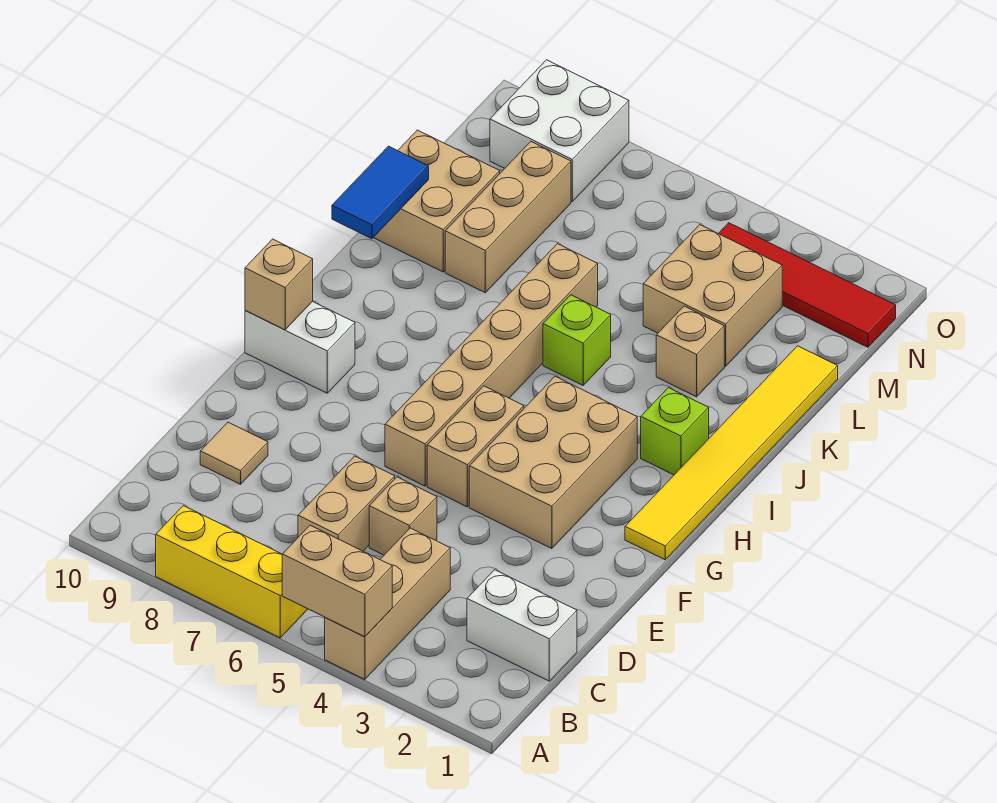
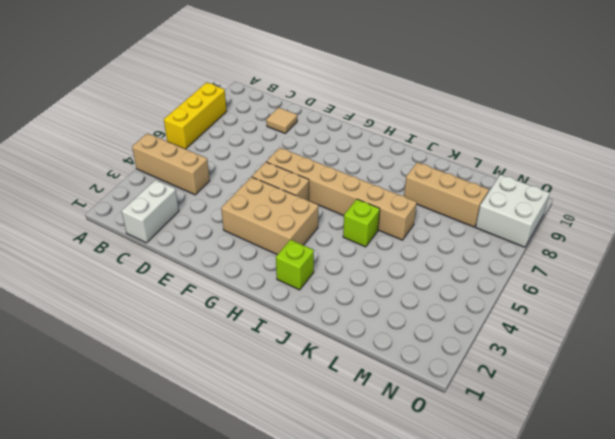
none -> tan brick C6:D6 level 1
none -> tan brick D5 level 1
none -> yellow tile G1:L1 level 1

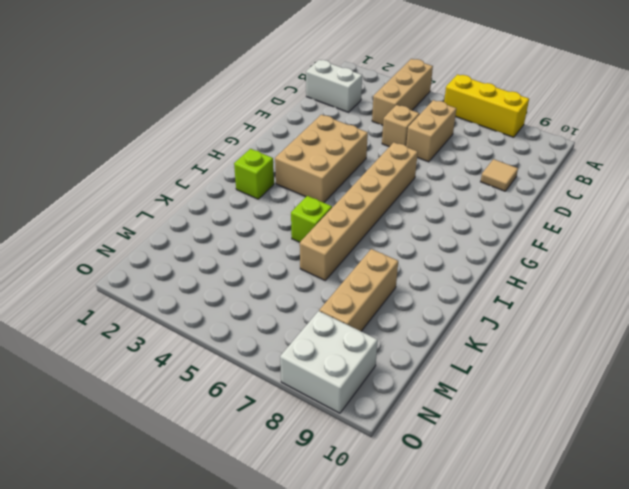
none -> tan brick F5:G5 level 1
none -> yellow tile G1:L1 level 1
none -> white brick G9:G10 level 1

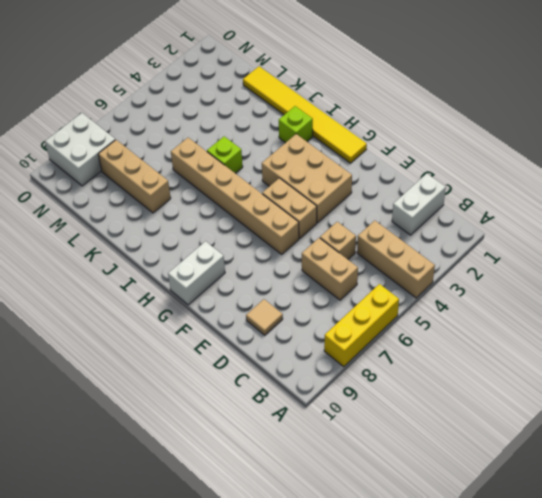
none -> tan brick K3 level 1
none -> tan brick K9:L10 level 1
none -> tan brick L3:M4 level 1

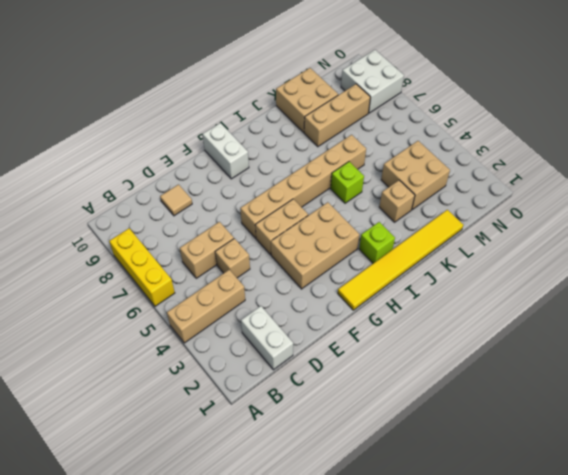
none -> red tile N1:N4 level 1
none -> tan brick A4:A5 level 2
none -> tan brick G10 level 2

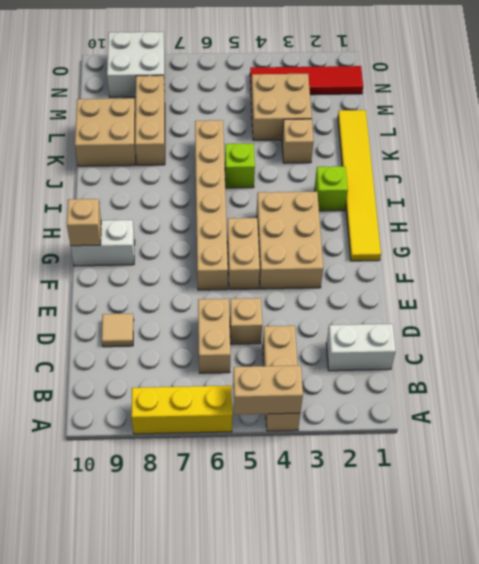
none -> blue tile J10:K10 level 2

